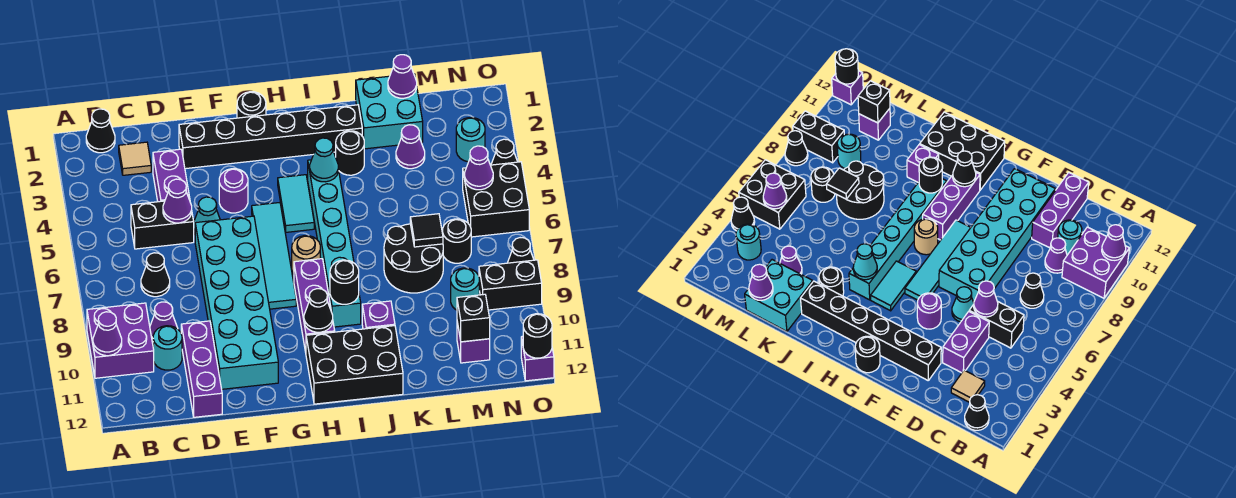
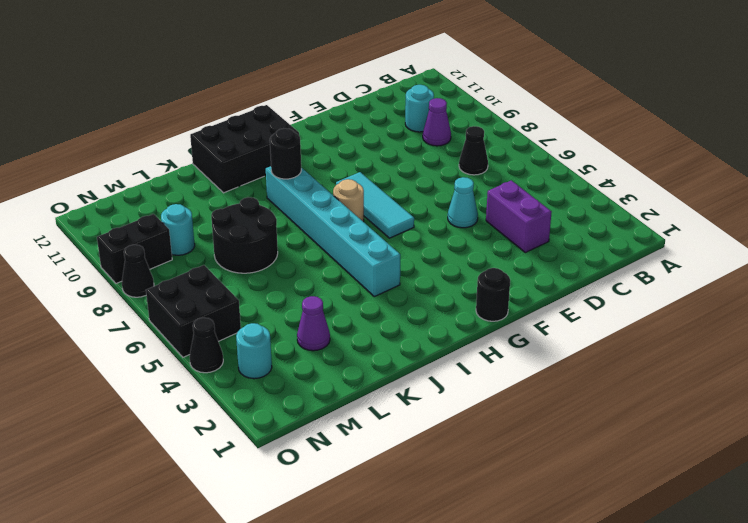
cyan tile G6:G8 level 1 -> cyan tile G5:G8 level 1
none -> purple brick A9:B10 level 1
none -> black cone B1 level 1
none -> tan tile C2 level 1
none -> black brick C5:D5 level 1

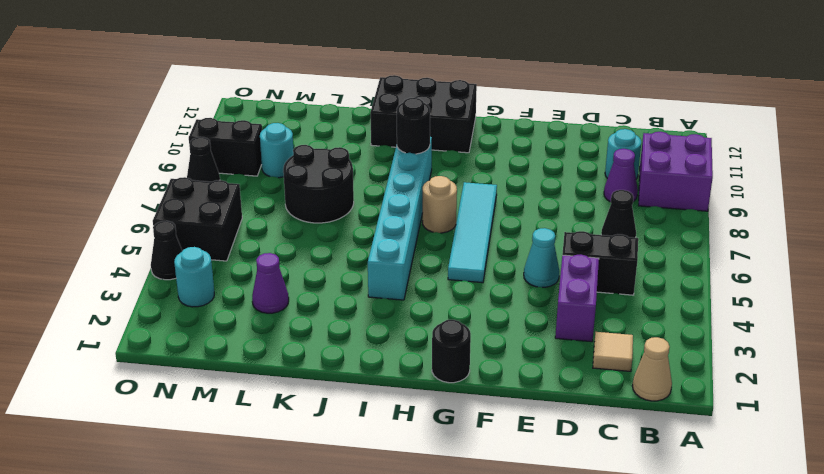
tan cone B1 level 1 -> black cone B1 level 1
none -> purple brick D10:D12 level 1
none -> black brick E2:J2 level 1
none -> cyan brick E6:F11 level 1
none -> purple round brick F4 level 1

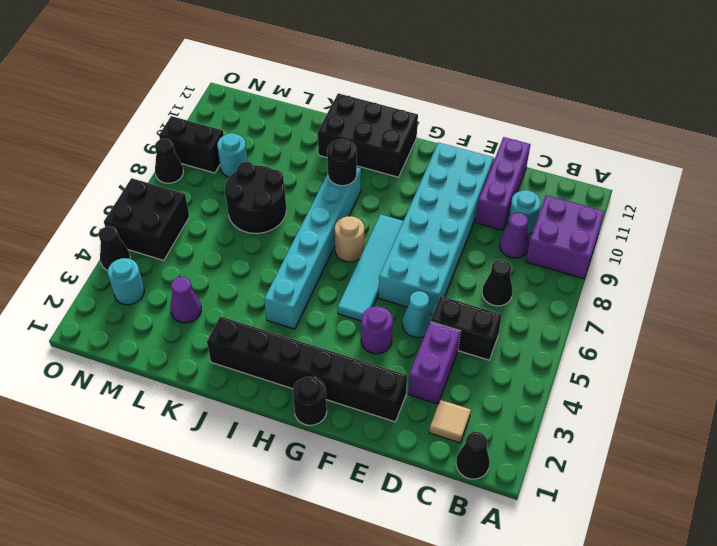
none -> cyan tile H4:H5 level 1
none -> purple brick H8:H10 level 1
none -> black round brick J3 level 1
none -> purple brick J10 level 1

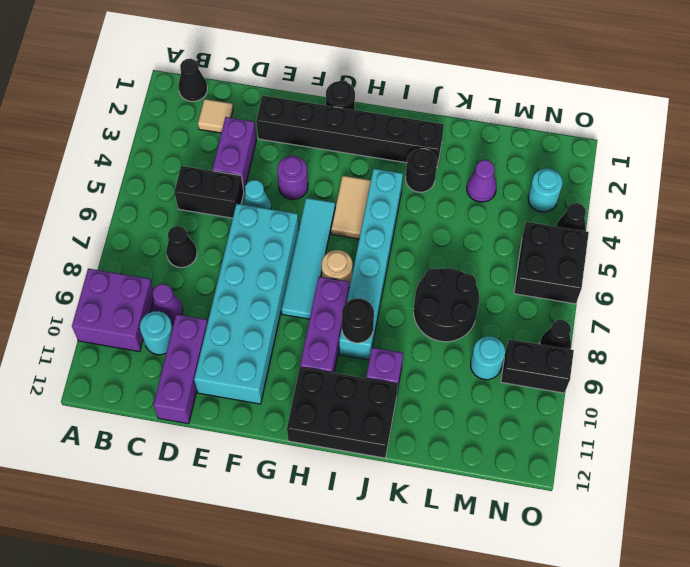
tan tile H4:H5 level 1 -> cyan tile H4:H5 level 1
none -> cyan brick K1:L2 level 1
none -> black round brick M7 level 1
none -> purple brick M11 level 1
none -> purple brick O12 level 1

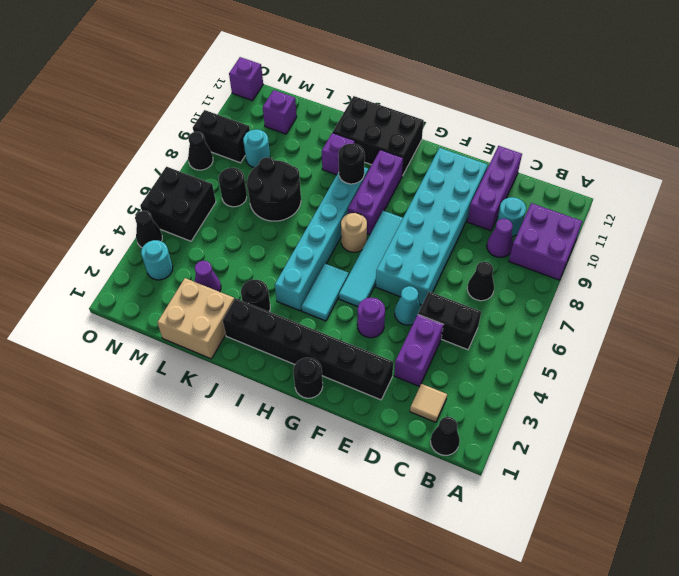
tan brick K1:L2 level 1 -> cyan brick K1:L2 level 1
none -> purple cone A10 level 2
none -> purple cone D5 level 2
none -> black cone H10 level 2
none -> cyan cone I4 level 2

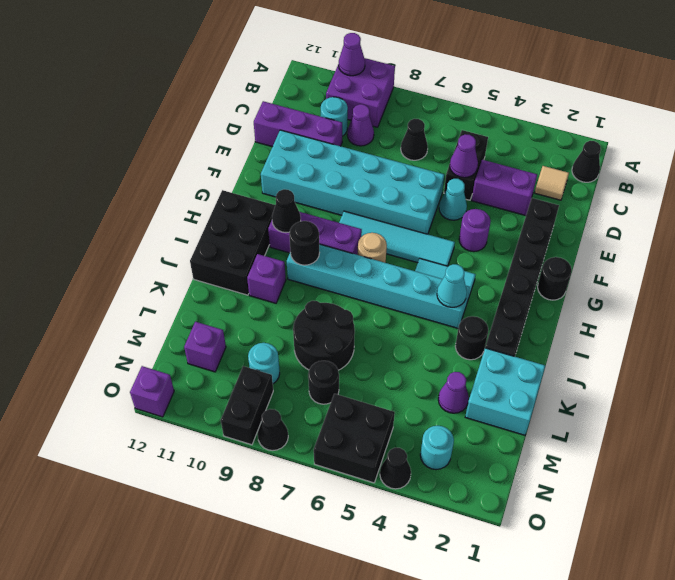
none -> purple cone L1 level 2
none -> black tile L7 level 2
none -> black brick M11 level 2
none -> purple cone N5 level 2

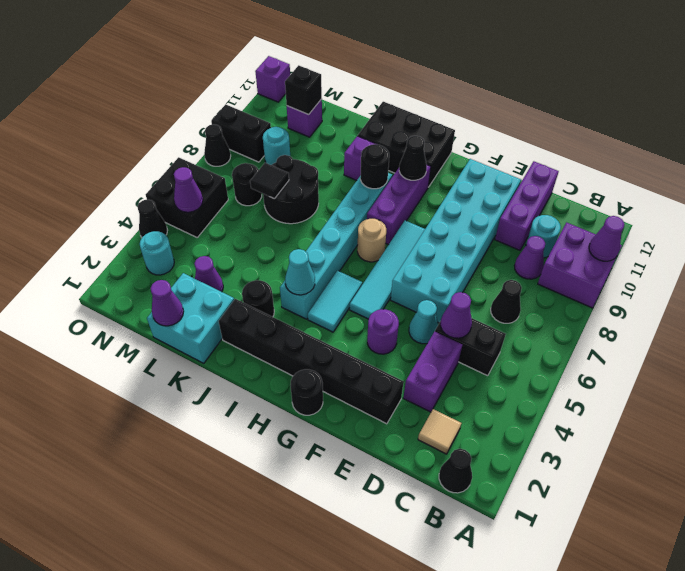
none -> black round brick O12 level 2

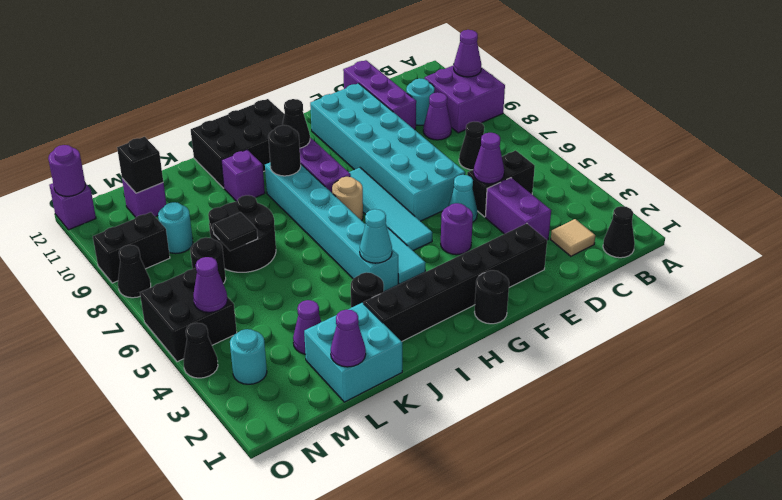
purple round brick O12 level 2 -> black round brick O12 level 2

